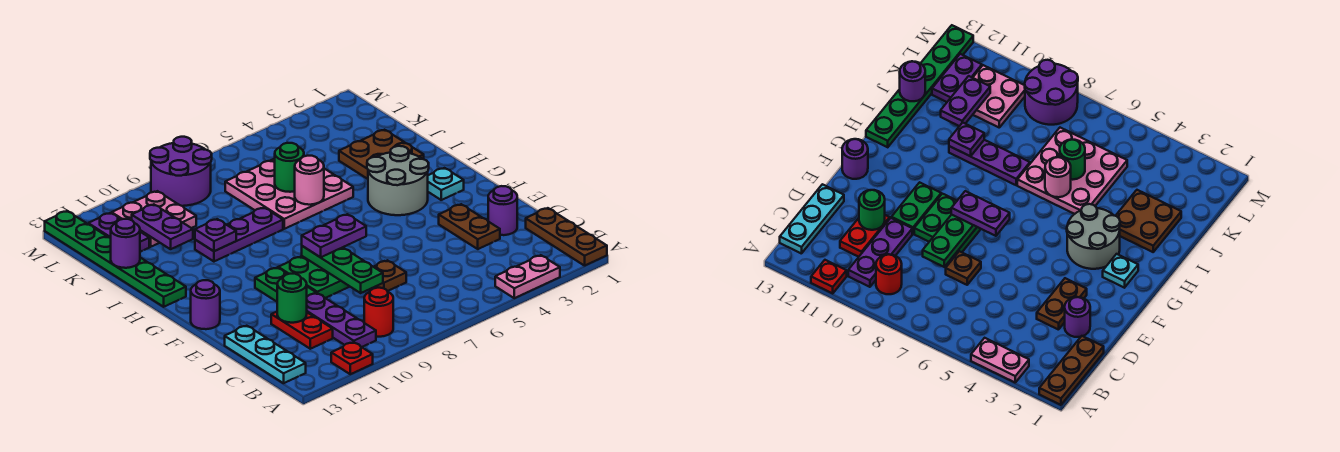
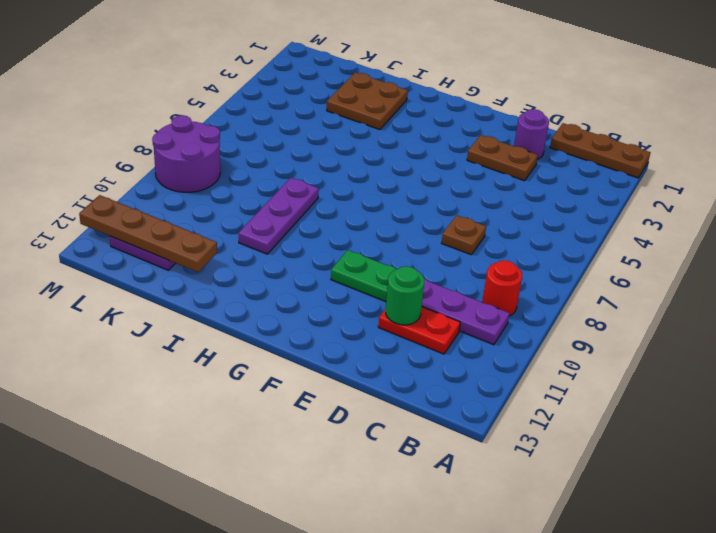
brown plate J12:M12 level 2 -> none
none -> pink plate A3:A4 level 1
none -> red plate A11 level 1
none -> cyan plate B13:D13 level 1
none -> green plate E8:F9 level 1

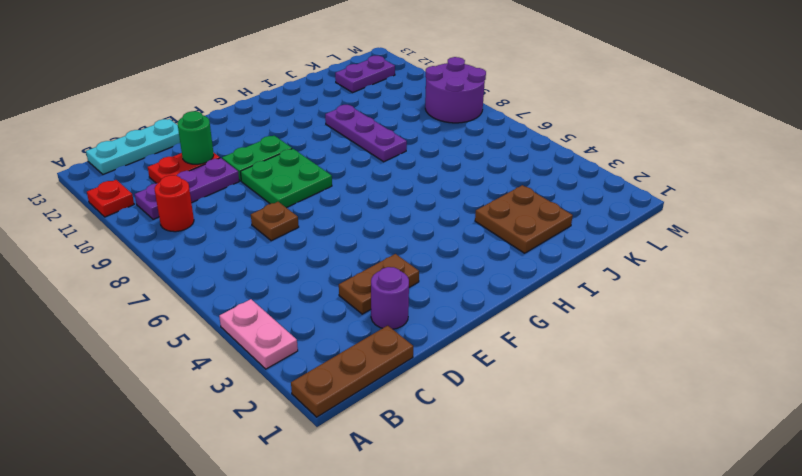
none -> purple round brick F13 level 1
none -> cyan plate G2 level 1
none -> grey round brick G3:H4 level 1
none -> green plate H13:M13 level 1

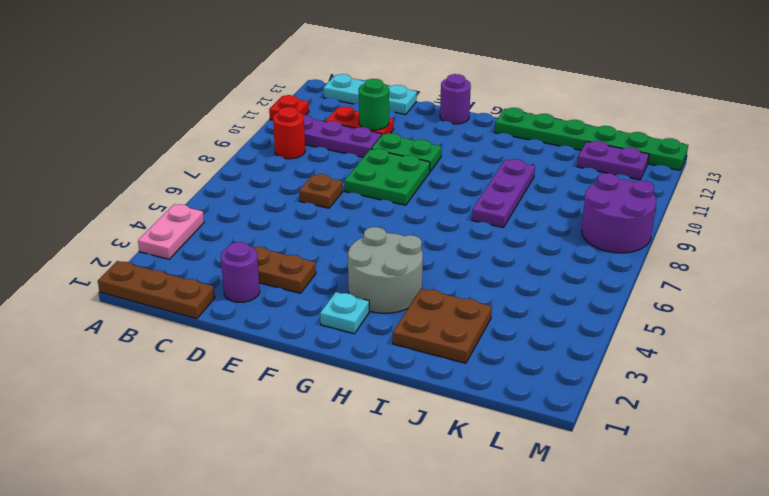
none -> pink plate I5:K7 level 1
none -> pink plate K10:L11 level 1
none -> green plate D8:F8 level 2
none -> pink round brick I6 level 2

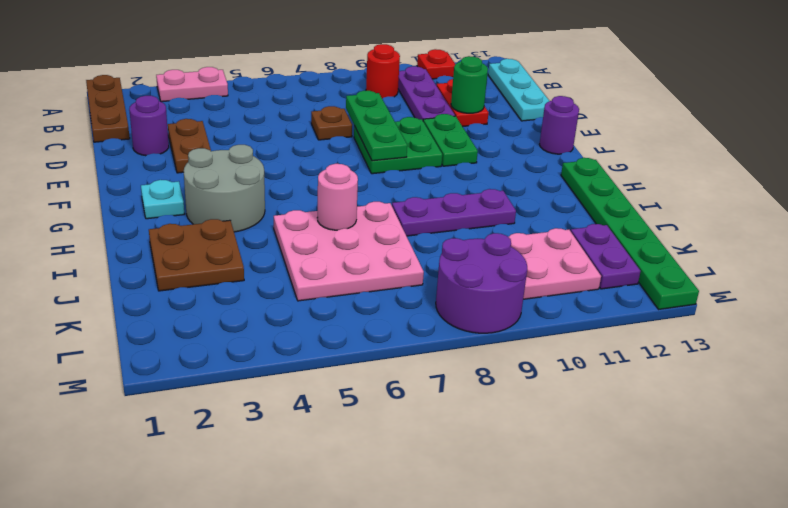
none -> purple plate I10 level 2
none -> green round brick J6 level 2
none -> purple plate J11:K11 level 2
none -> purple round brick J13 level 2

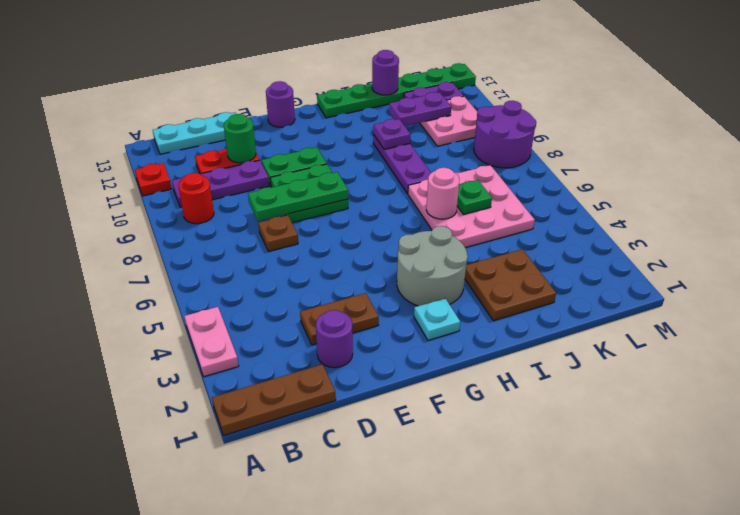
green plate J6 level 2 -> green round brick J6 level 2
none -> purple plate F7:F8 level 3

